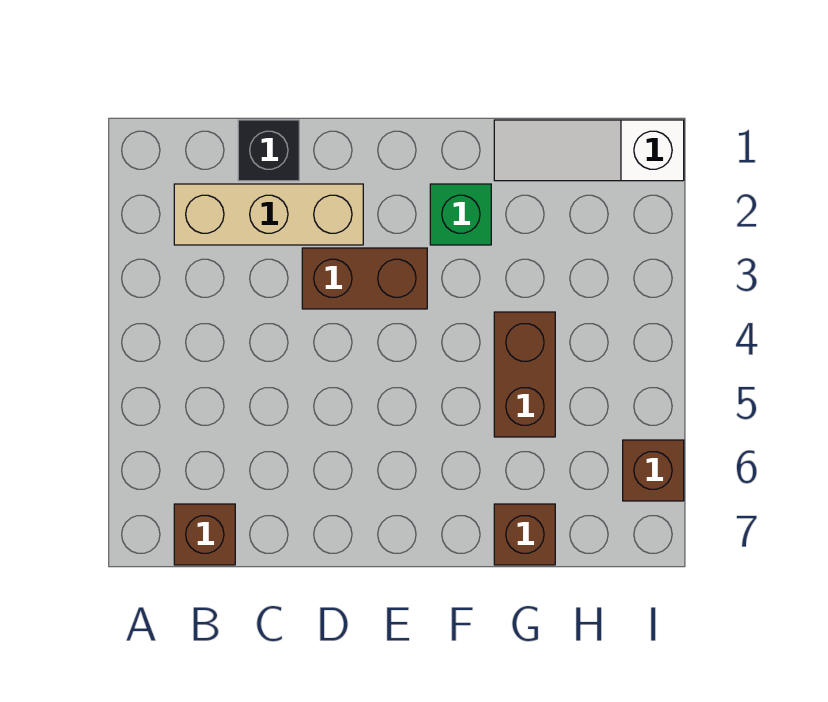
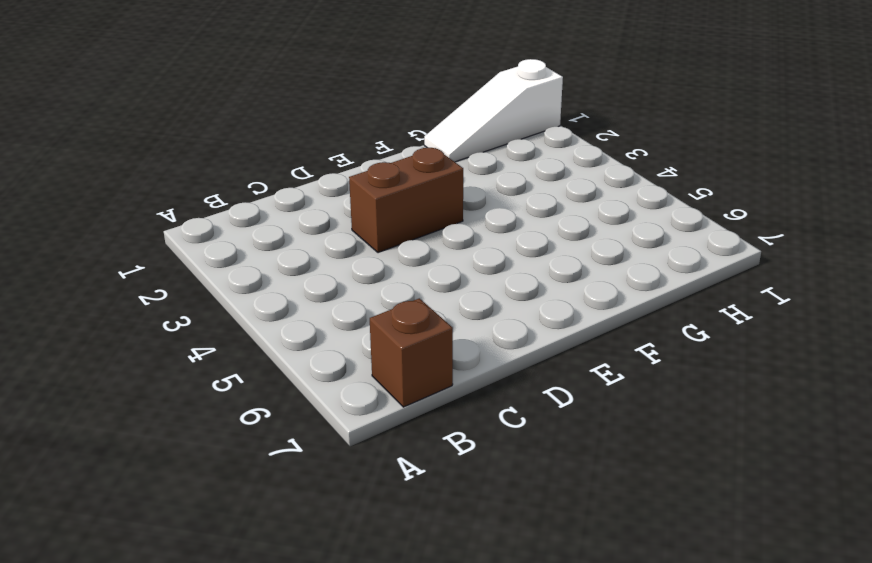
none -> tan brick B2:D2 level 1
none -> black brick C1 level 1

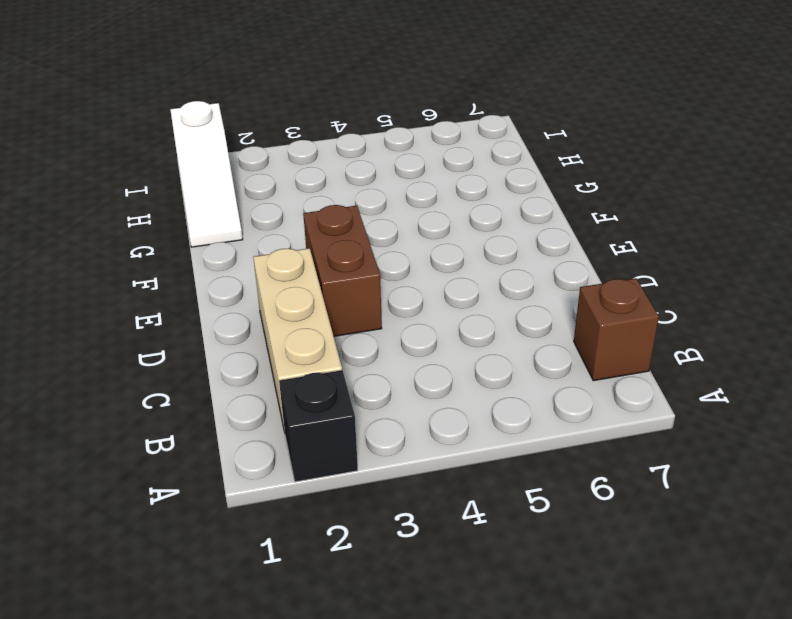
black brick A2 level 1 -> black brick C1 level 1
none -> green brick F2 level 1
none -> brown brick G4:G5 level 1

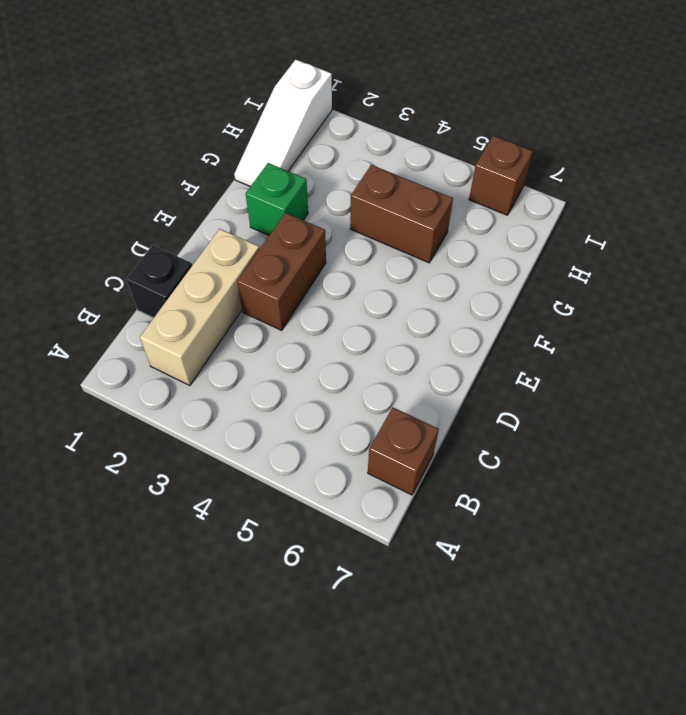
none -> brown brick G7 level 1

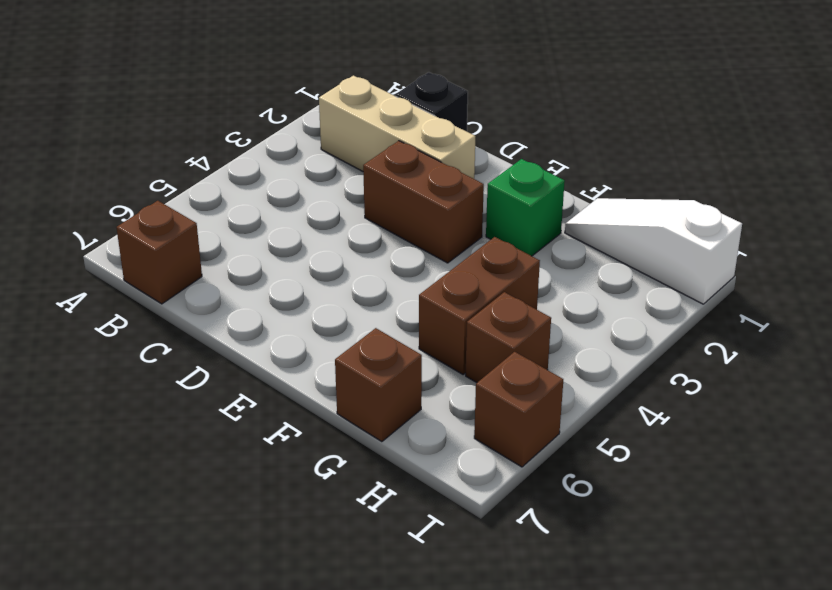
brown brick H5 level 1 -> none

